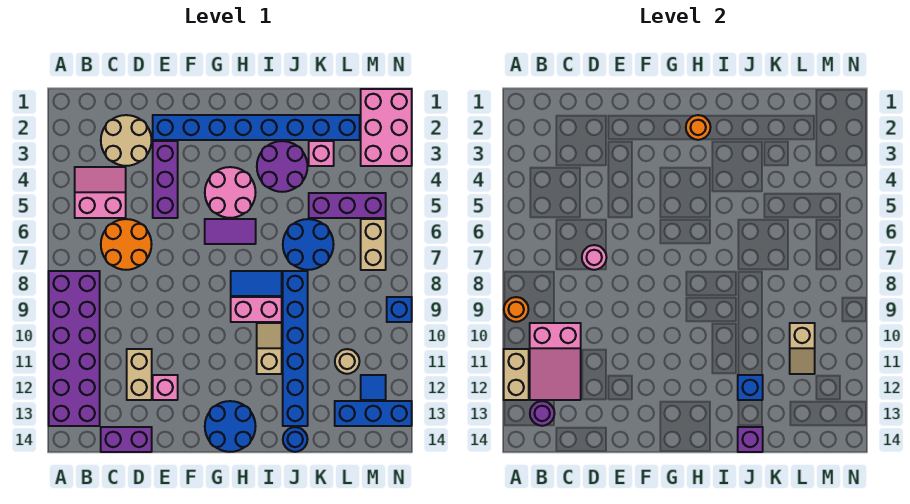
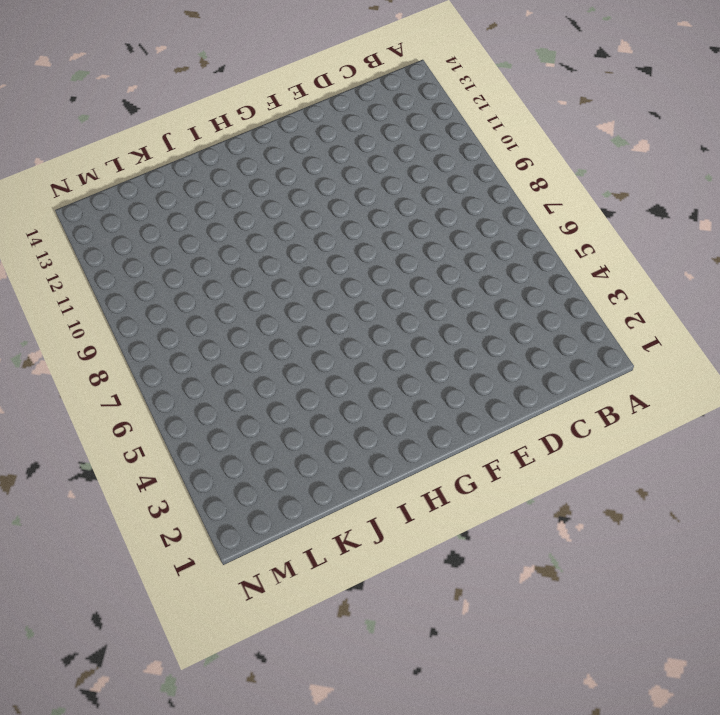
none -> purple brick A8:B13 level 1
none -> pink slope B4:C5 level 1 top 5
none -> tan round brick C2:D3 level 1
none -> orange round brick C6:D7 level 1

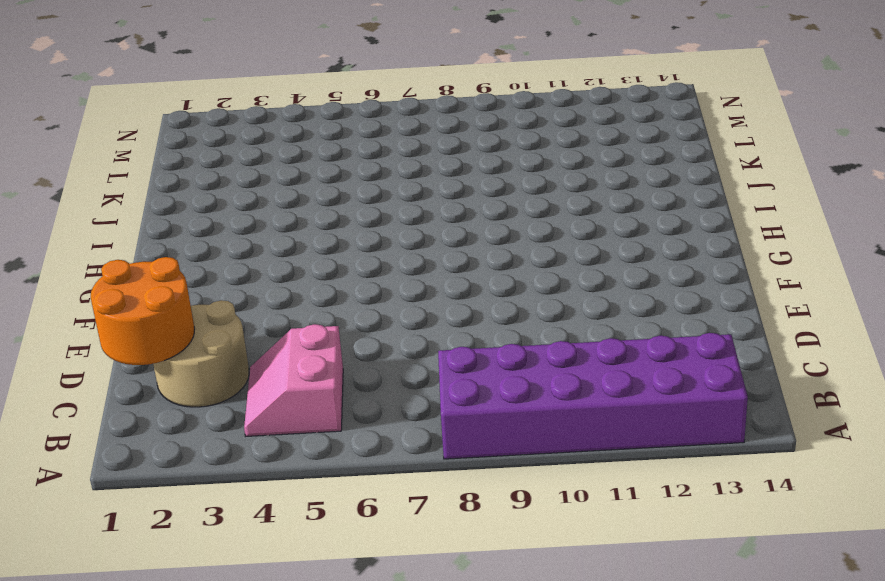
orange round brick C1:D2 level 2 -> orange round brick C6:D7 level 1
none -> purple brick C14:D14 level 1
none -> tan brick D11:D12 level 1
none -> blue brick E2:L2 level 1
none -> purple brick E3:E5 level 1

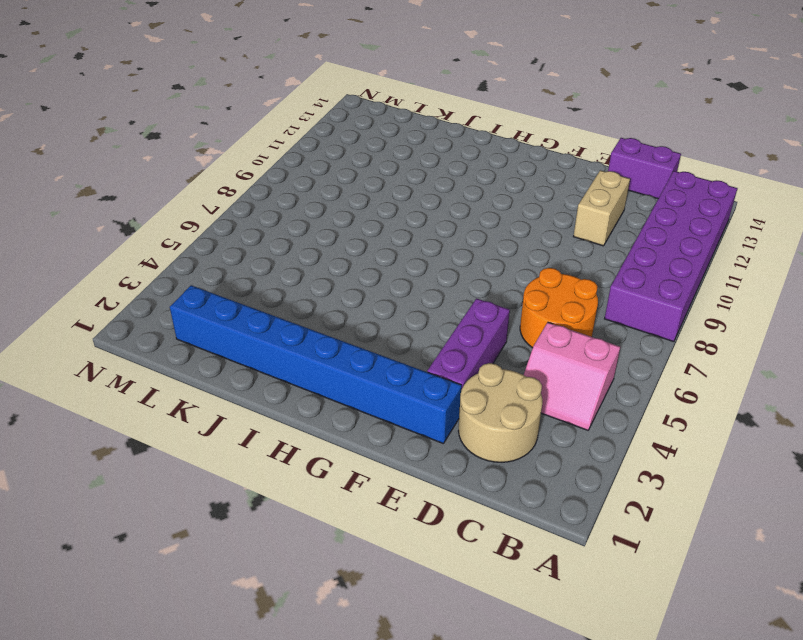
none -> pink brick E12 level 1
none -> pink round brick G4:H5 level 1
none -> purple tile G6:H6 level 1
none -> blue round brick G13:H14 level 1

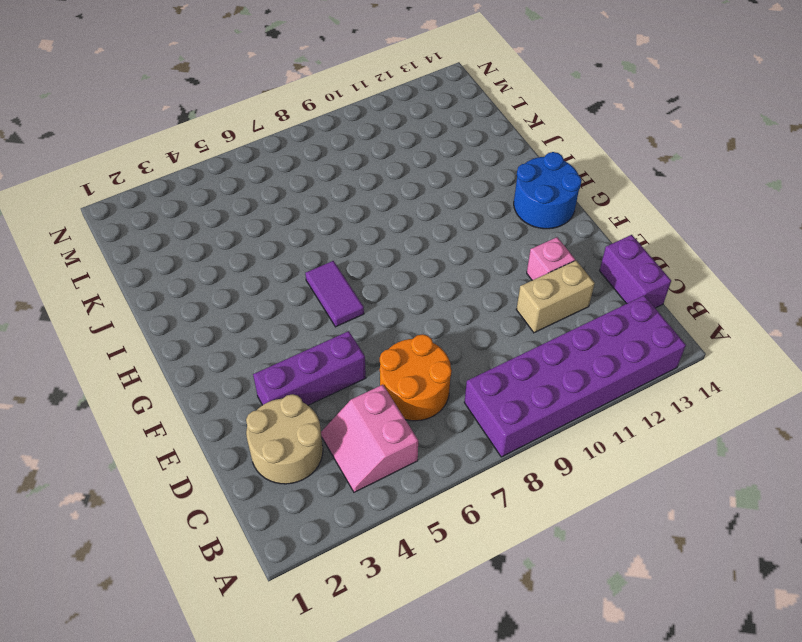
none -> blue brick E2:L2 level 1
none -> pink round brick G4:H5 level 1
none -> blue tile H8:I8 level 1
none -> pink brick H9:I9 level 1

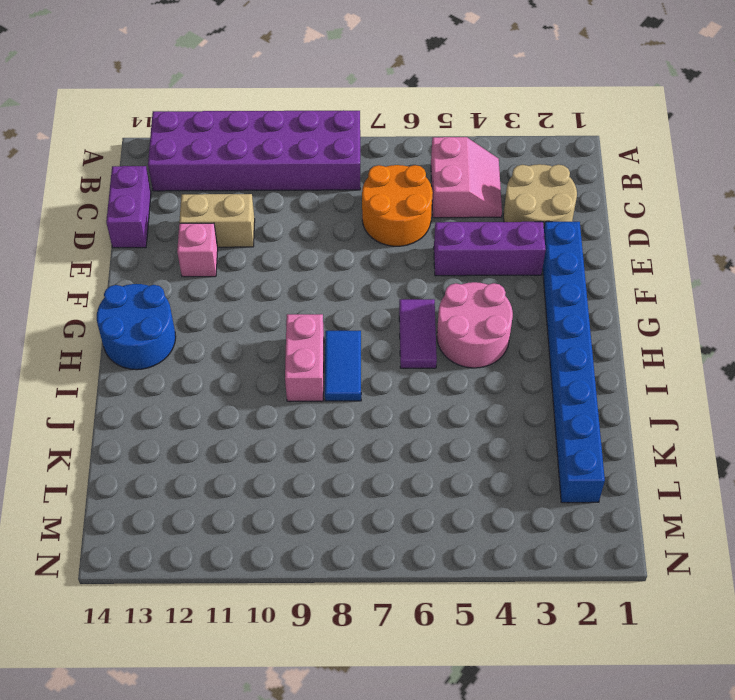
none -> purple round brick I3:J4 level 1
none -> tan slope I10:I11 level 1 top 11
none -> blue round brick J6:K7 level 1
none -> blue brick J8:J13 level 1

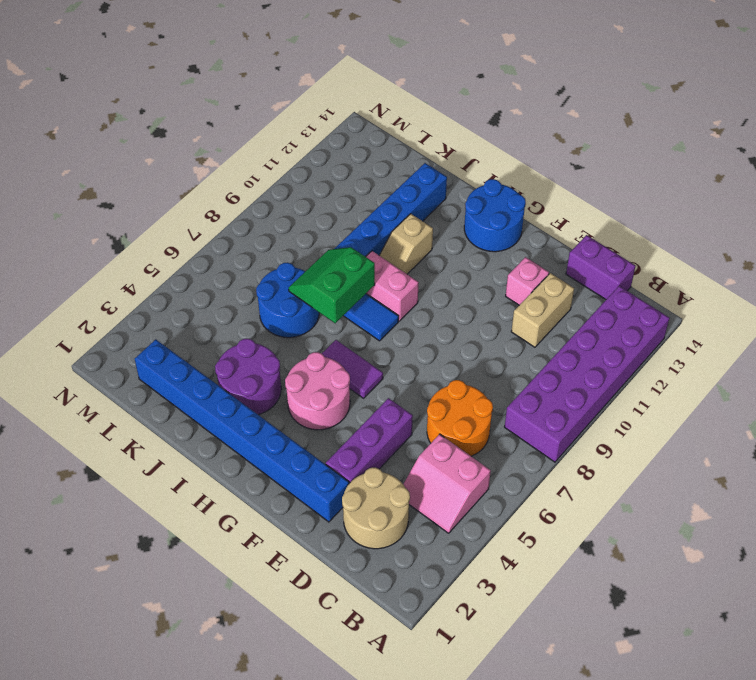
green slope I7:J8 level 2 top I -> none
none -> blue round brick J14 level 1
none -> pink brick K3 level 1
none -> purple brick K5:M5 level 1
none -> tan round brick L11 level 1

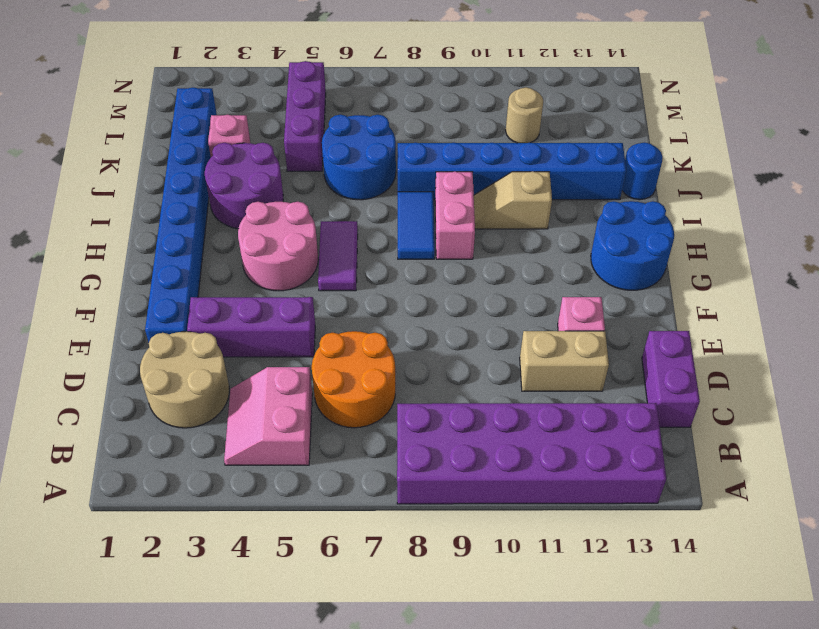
none -> blue brick L13:N13 level 1
none -> pink brick M1:N3 level 1
none -> tan brick M6:M7 level 1
none -> blue tile M12 level 1

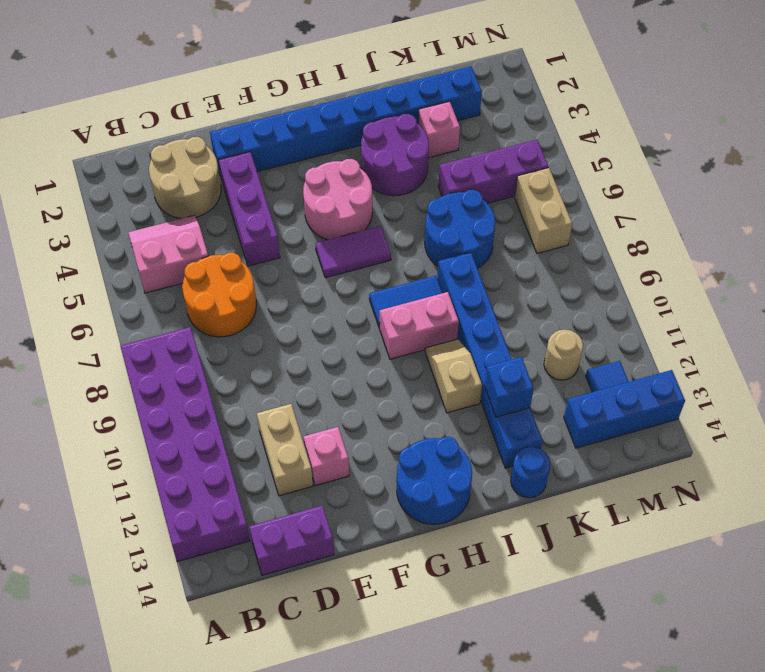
none -> pink brick M1:N3 level 1
none -> blue brick N9 level 1
none -> orange round brick A9 level 2
none -> tan brick A11:A12 level 2

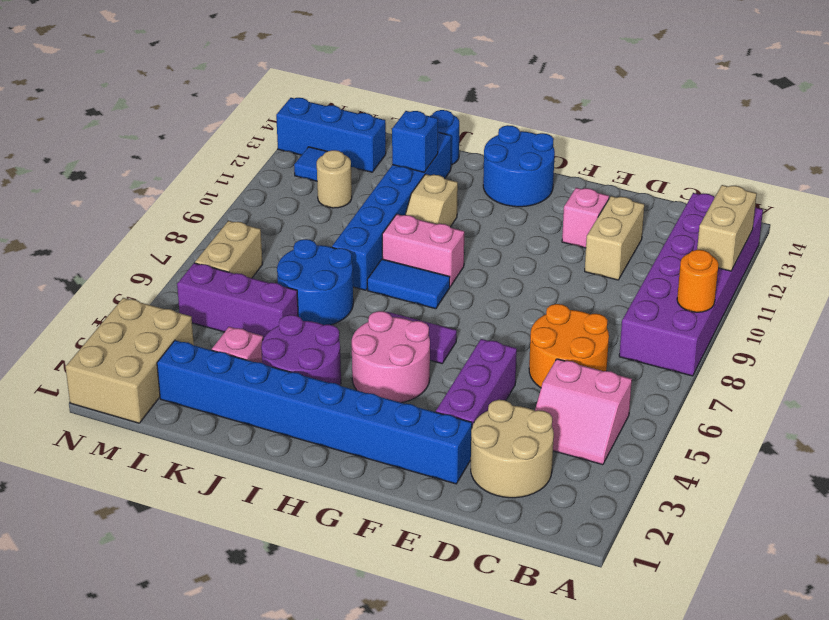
tan brick M1:N3 level 1 -> pink brick M1:N3 level 1
none -> purple brick C14:D14 level 1
none -> blue brick N9 level 1
none -> pink slope B10:C12 level 2 top 10
none -> purple round brick B13 level 2

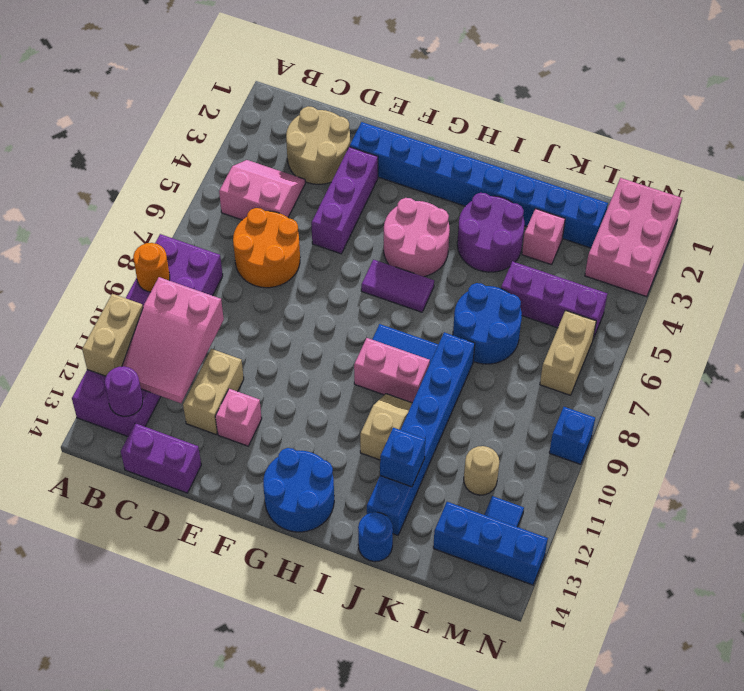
none -> pink round brick D7 level 2
none -> orange round brick H2 level 2
none -> purple brick J14 level 2
none -> tan slope L10:L11 level 2 top 10

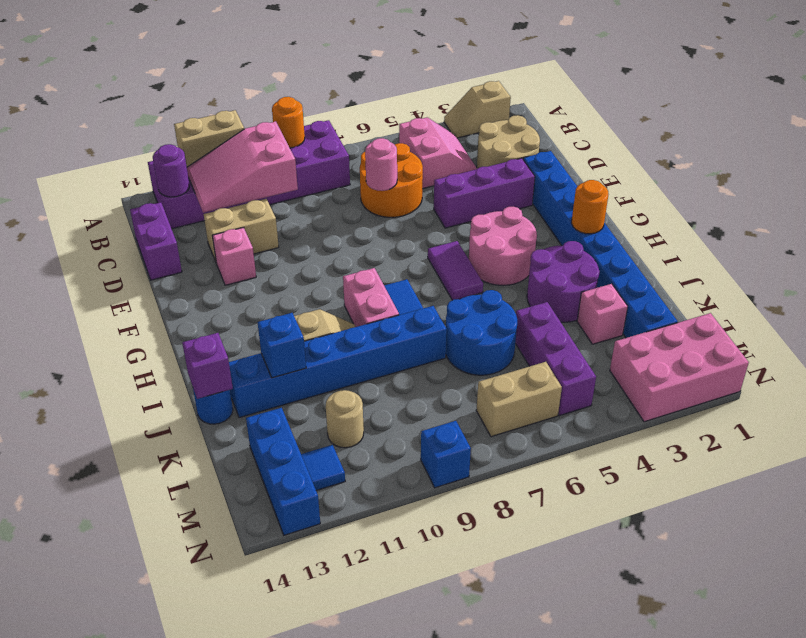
tan slope A2:A3 level 1 top 2 -> tan slope L10:L11 level 2 top 10
none -> blue round brick G13:H14 level 1

